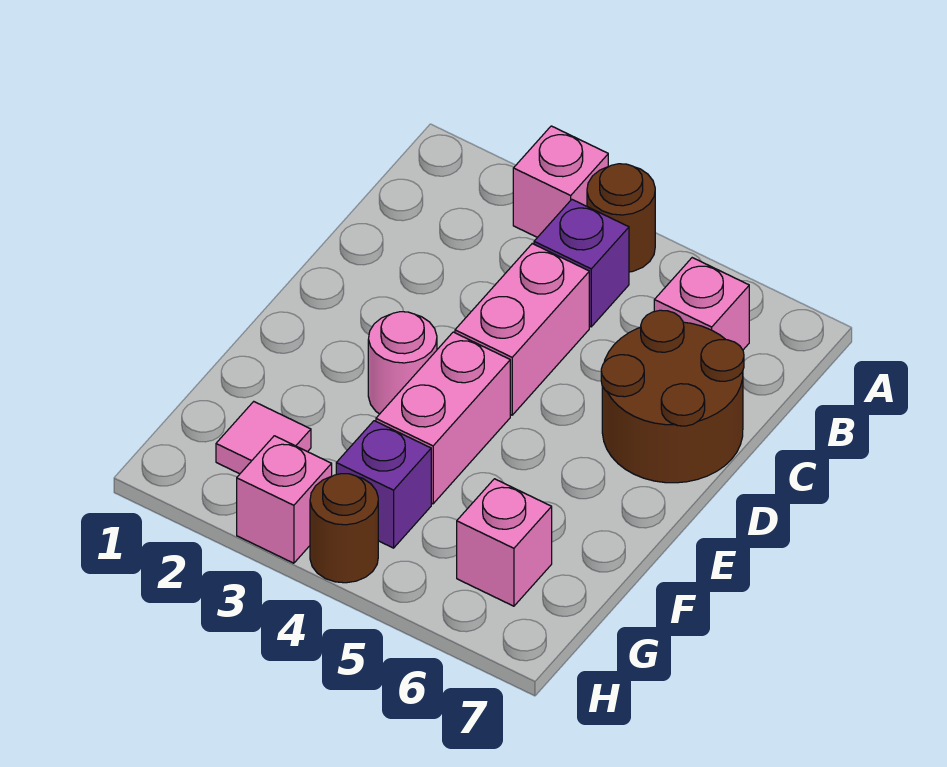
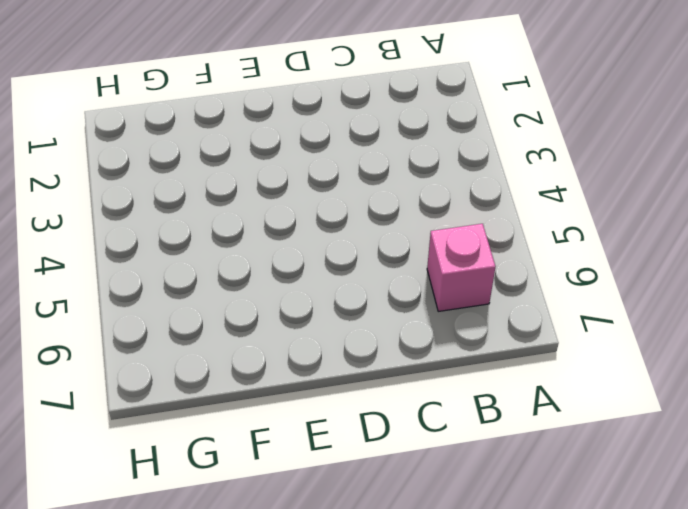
none -> pink brick A3 level 1
none -> brown round brick A4 level 1
none -> purple brick B4 level 1

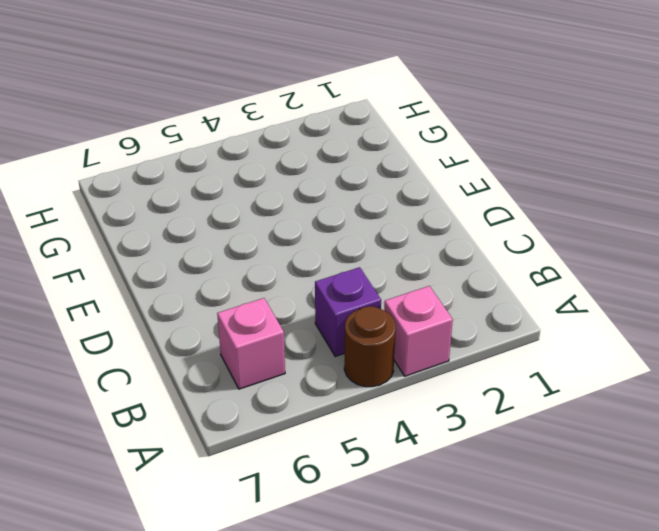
none -> pink brick C4:D4 level 1
none -> brown round brick C6:D7 level 1
none -> pink round brick E3 level 1

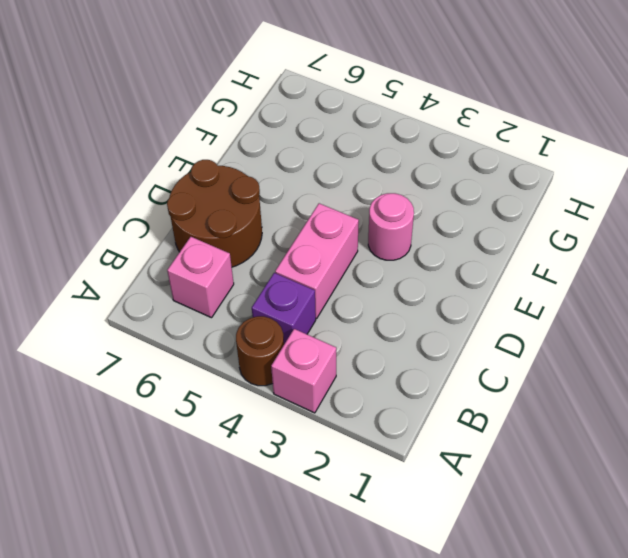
none -> pink brick E4:F4 level 1
none -> pink tile G2 level 1
none -> purple brick G4 level 1

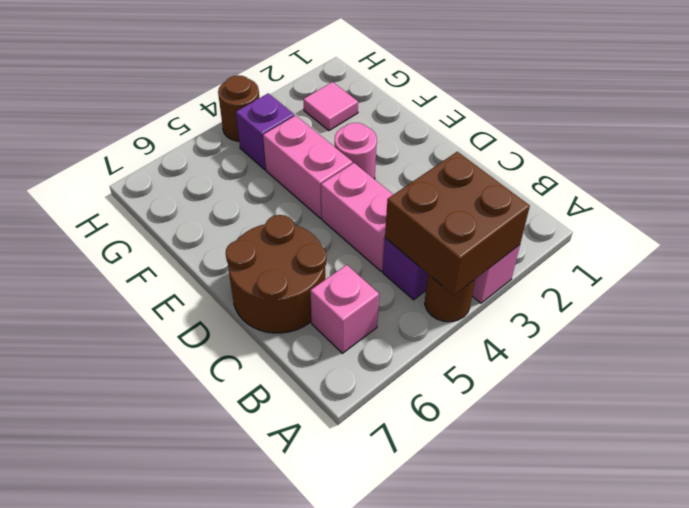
brown brick A3:B4 level 2 -> none
none -> pink brick G6 level 1
none -> pink brick H3 level 1

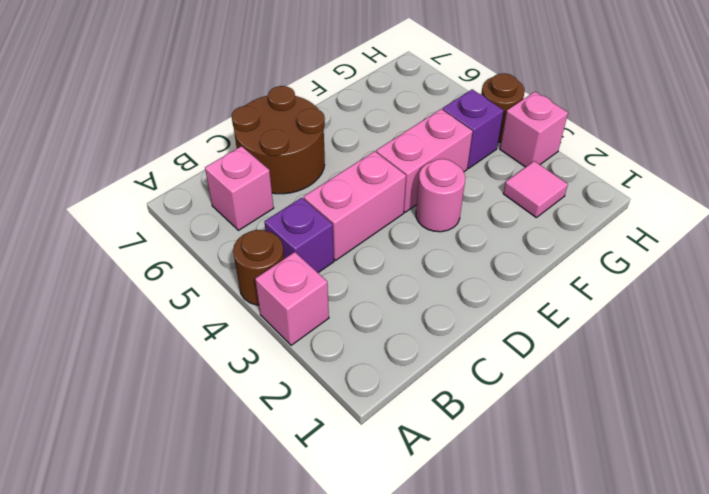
none -> pink brick G6 level 1

